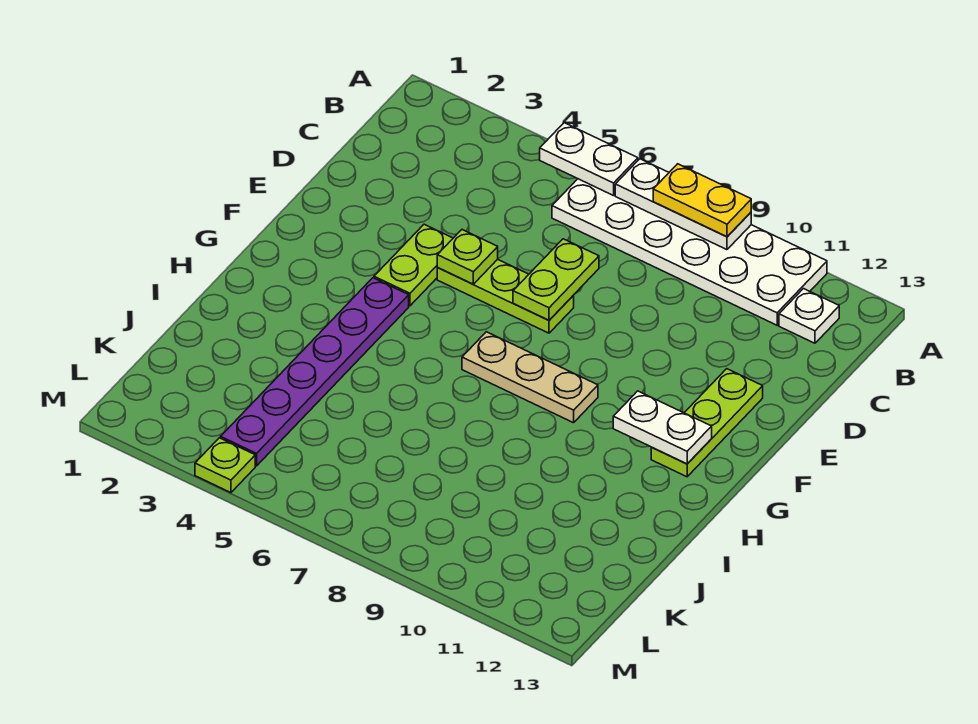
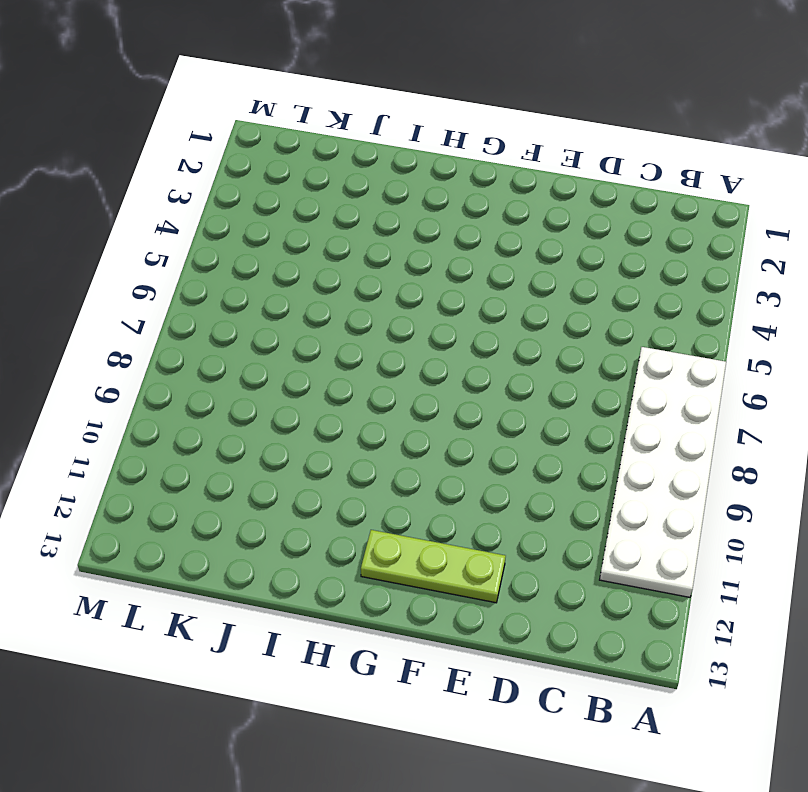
none -> white plate B12 level 1
none -> lime plate E4:F4 level 1
none -> lime plate E5:E7 level 1

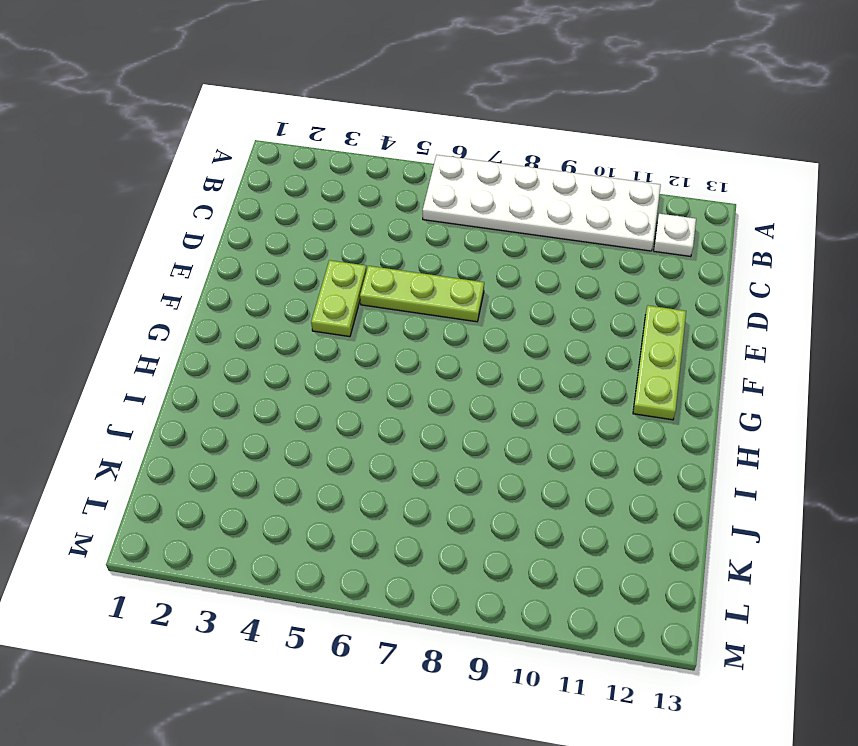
none -> purple plate G4:L4 level 1
none -> tan plate G7:G9 level 1
none -> lime plate M4 level 1

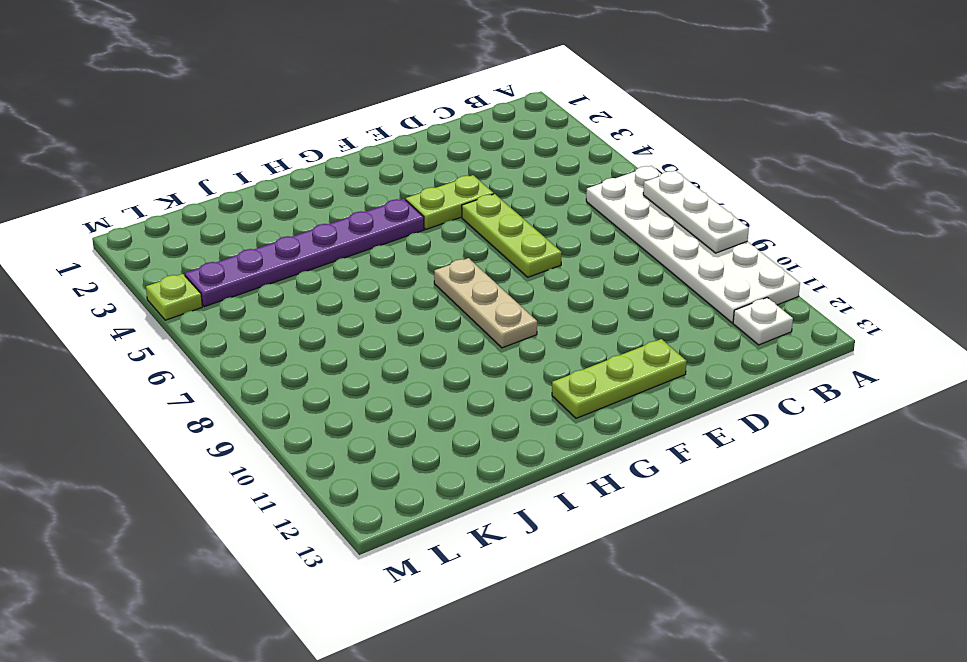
none -> white plate A5:A6 level 2
none -> lime plate D7:E7 level 2
none -> lime plate E5 level 2

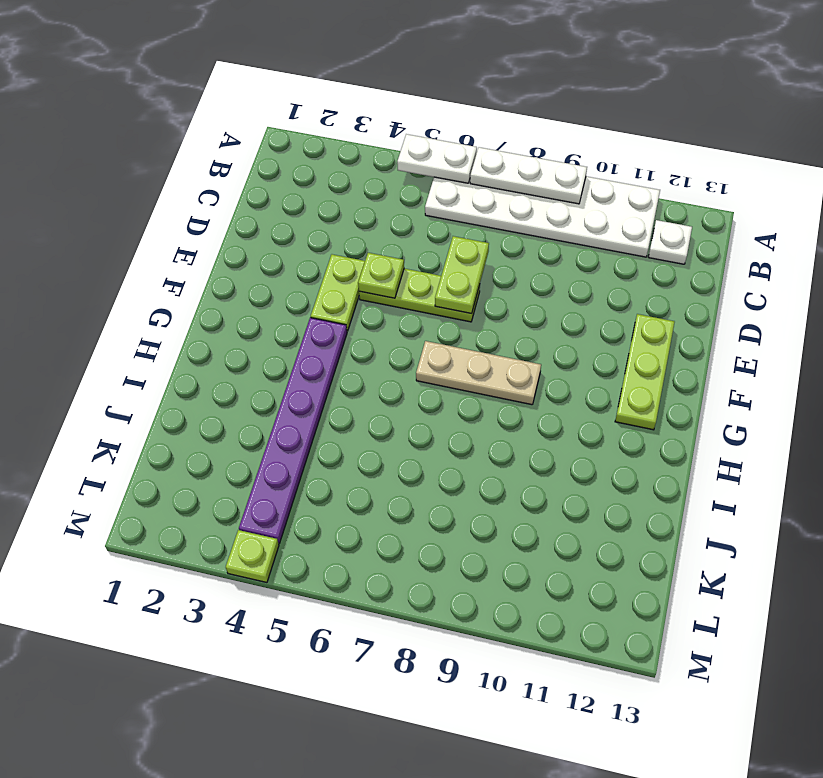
none -> white plate G11:G12 level 2
none -> yellow plate A8:A9 level 3

